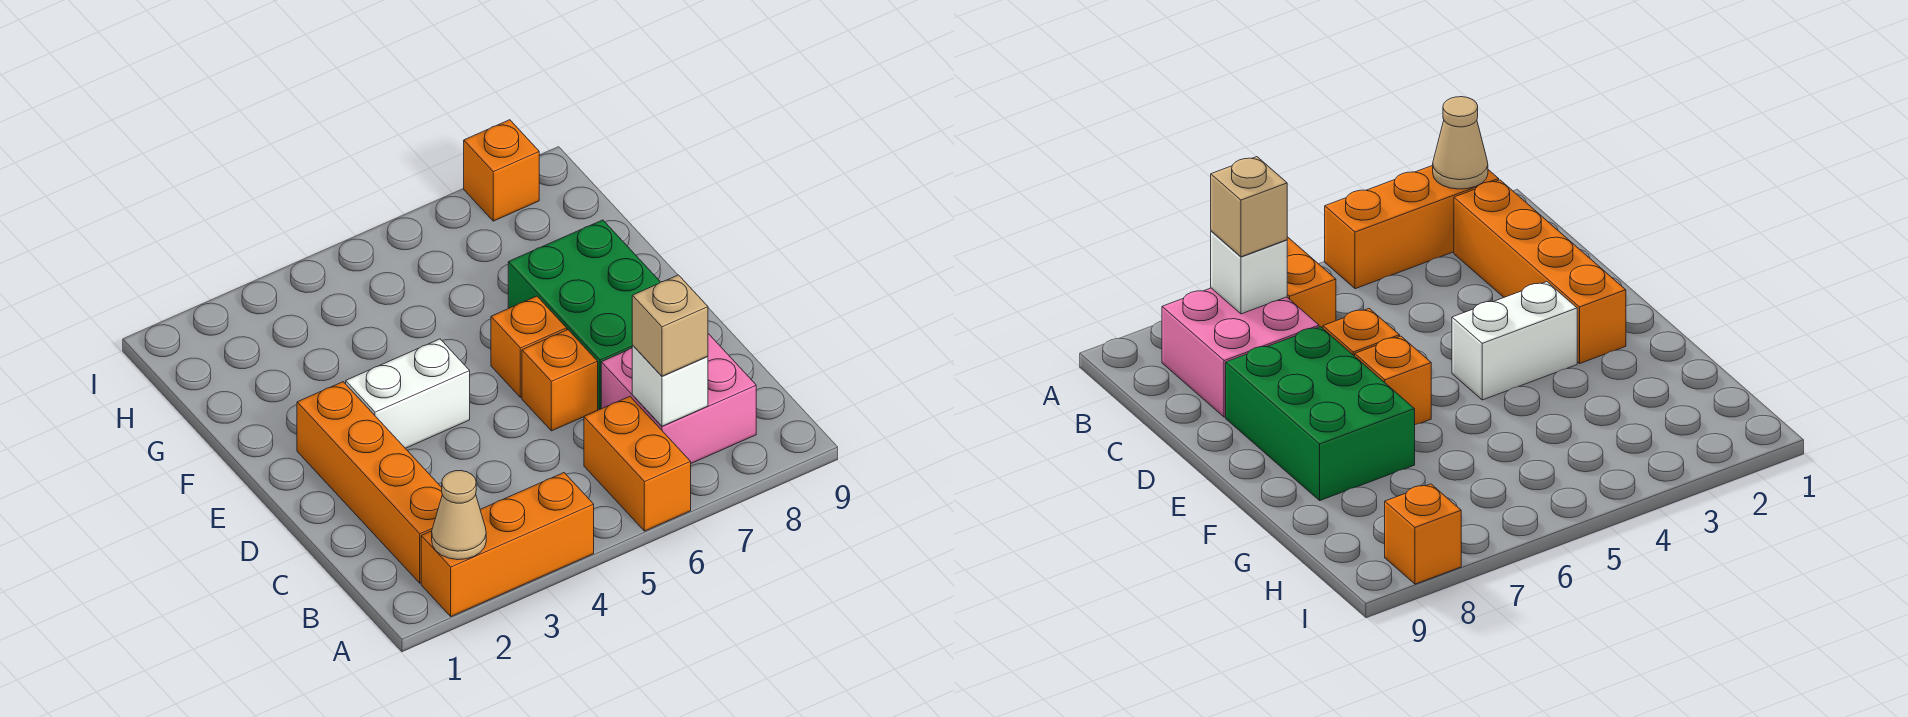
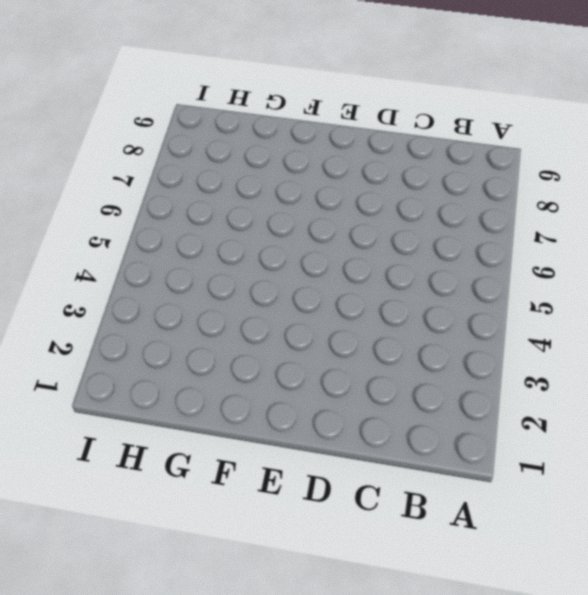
none -> orange brick A2:A4 level 1
none -> orange brick A6:B6 level 1
none -> orange brick B2:E2 level 1

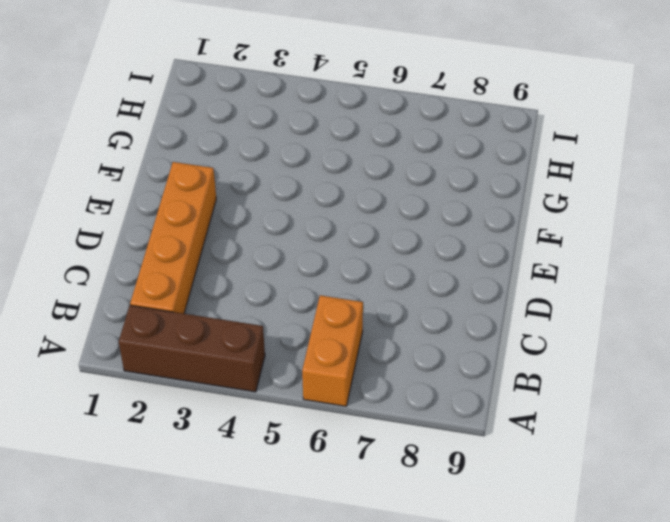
brown brick A2:A4 level 1 -> orange brick A2:A4 level 1
none -> pink brick B7:C8 level 1
none -> orange brick D6 level 1
none -> green brick D7:F8 level 1

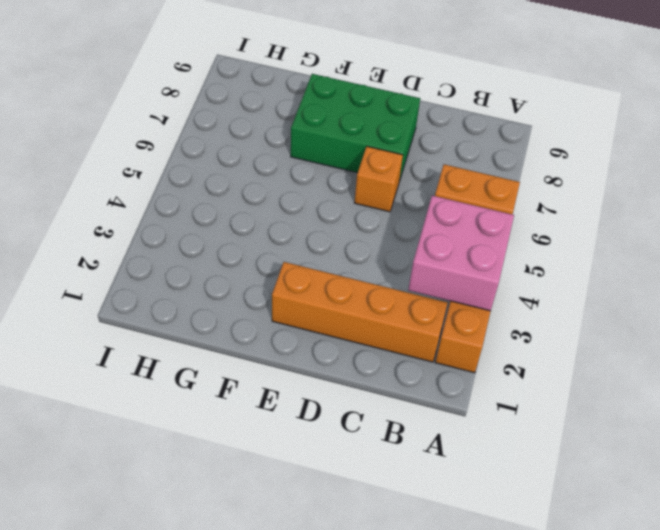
pink brick A3:B4 level 2 -> pink brick B7:C8 level 1
none -> white brick E3:E4 level 1
none -> orange brick E6 level 1
none -> orange brick I8 level 1

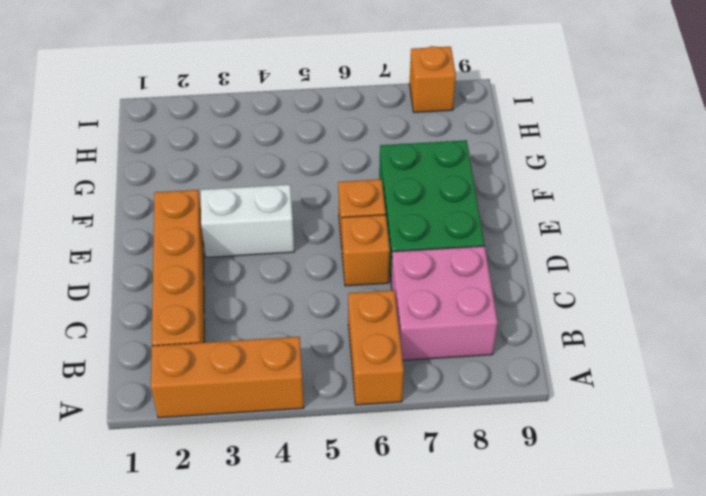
none -> tan cone A2 level 2
none -> white brick B7 level 2
none -> tan brick B7 level 3

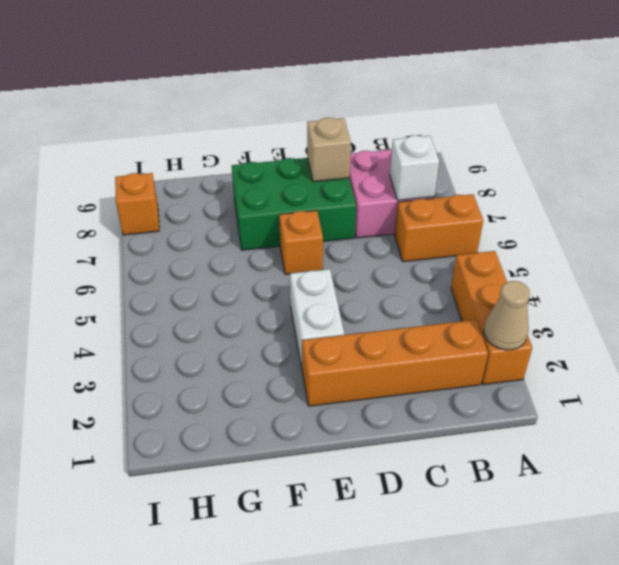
tan brick D8 level 2 -> tan brick B7 level 3
none -> orange brick D6 level 1

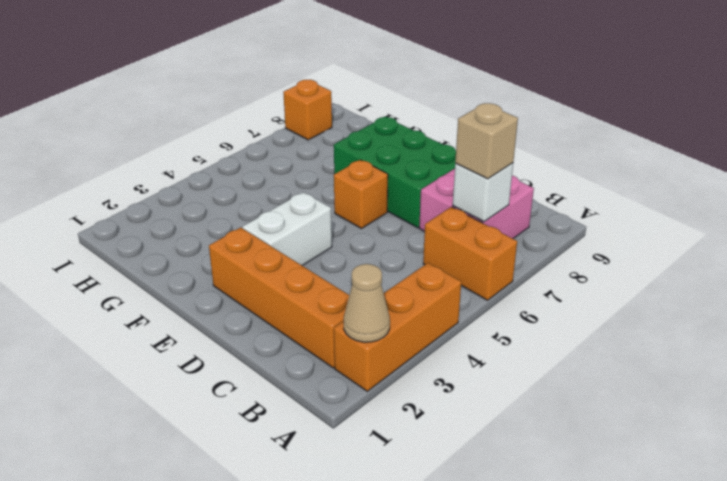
none -> orange brick D6 level 1

